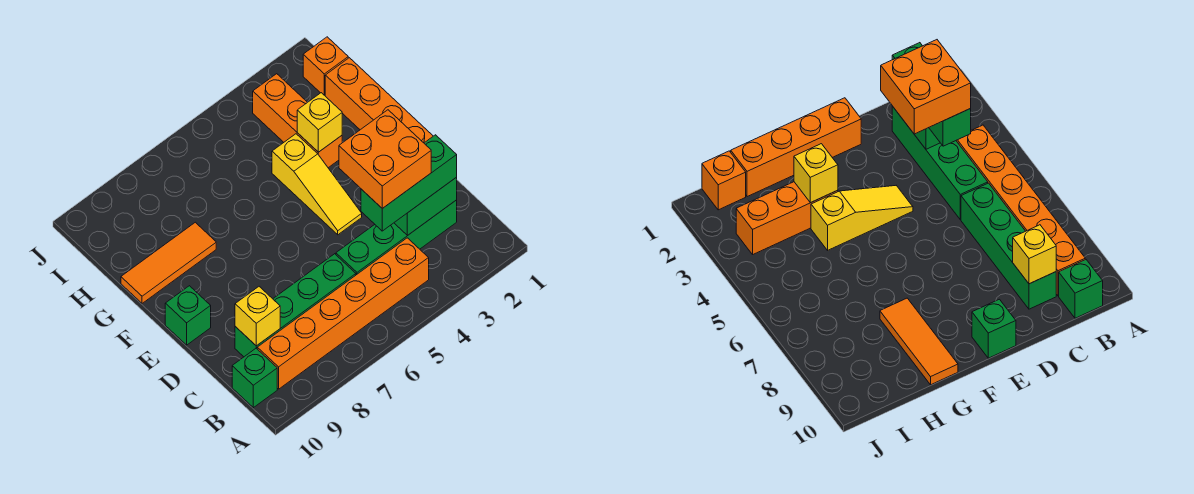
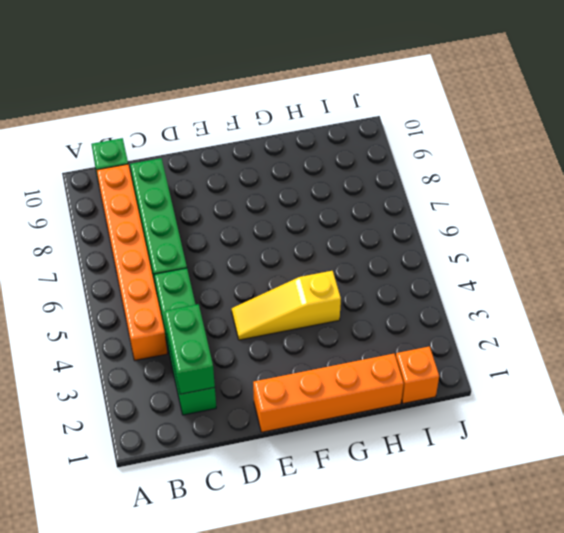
none -> green brick E10 level 1
none -> orange brick G3:I3 level 1
none -> orange tile G8:G10 level 1

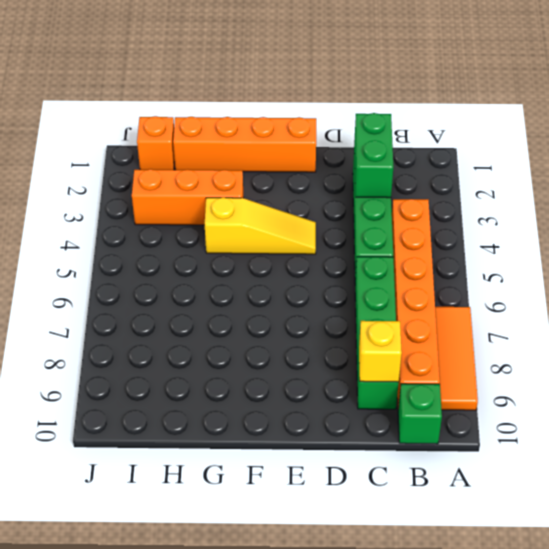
orange tile A7:A9 level 1 -> orange tile G8:G10 level 1
none -> green brick E10 level 1
none -> yellow brick G3 level 2
none -> green brick C2:C4 level 3

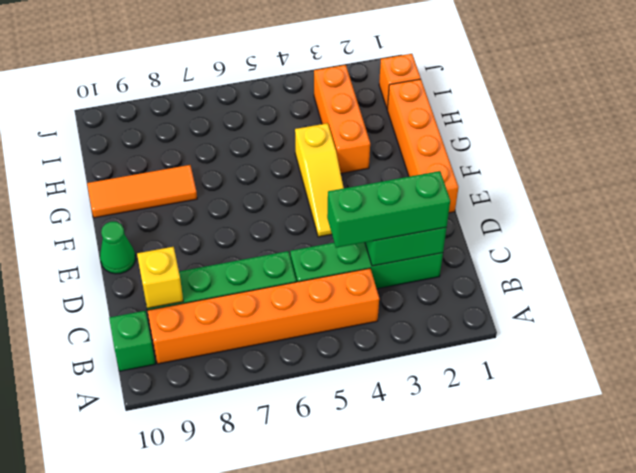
green cone E10 level 1 -> green brick E10 level 1
none -> yellow brick G3 level 2
none -> orange brick C3:D4 level 4

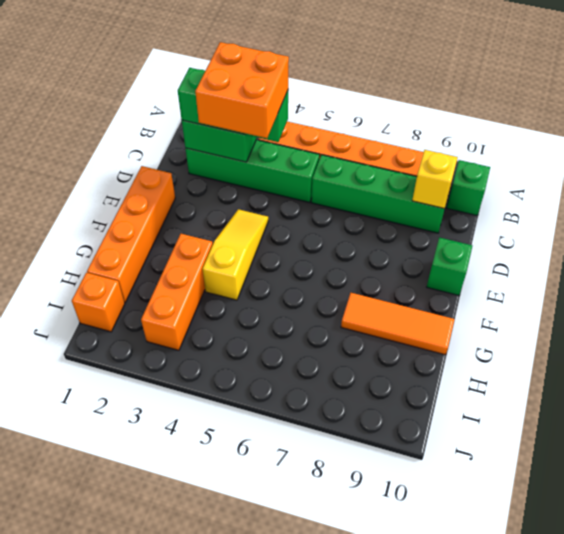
none -> yellow brick G3 level 2

